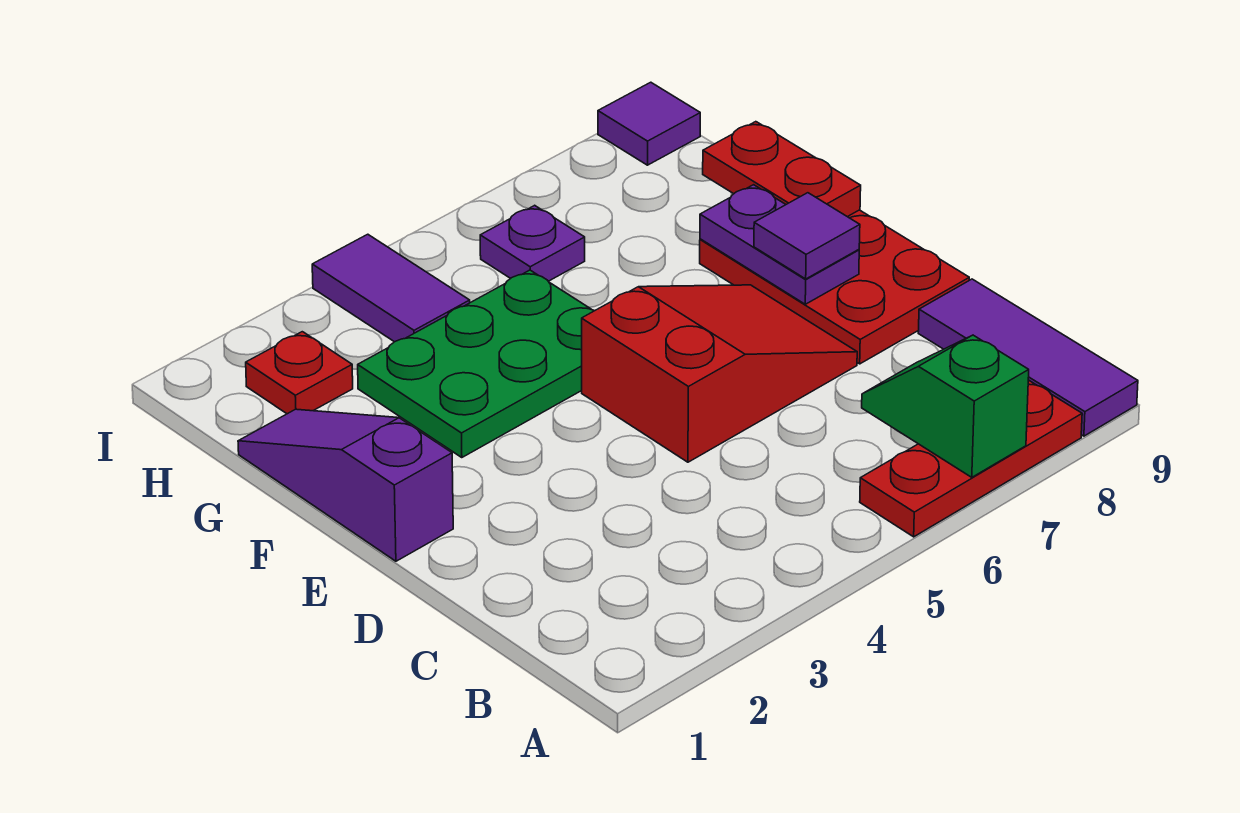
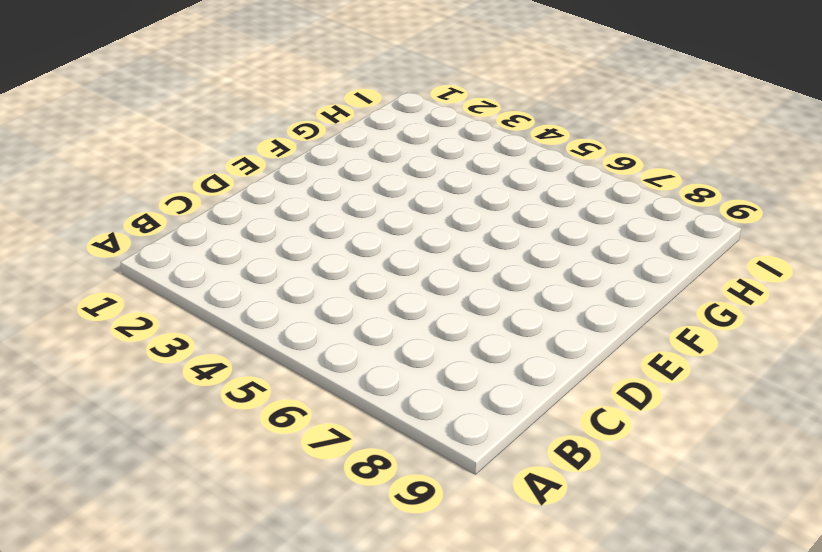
none -> red plate A6:A8 level 1
none -> purple tile A9:C9 level 1
none -> red slope D5:E7 level 1 top 5

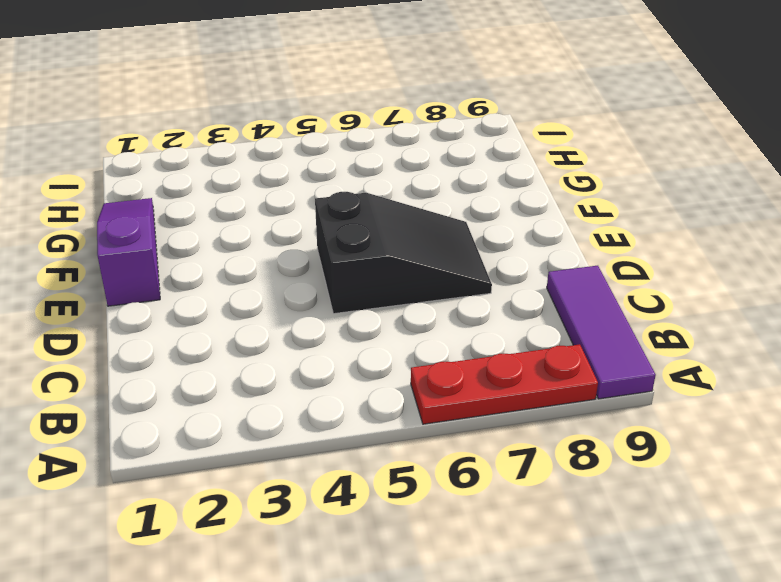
black slope D5:E7 level 1 top 5 -> red slope D5:E7 level 1 top 5
none -> red plate D8:F9 level 1
none -> green plate F3:G5 level 1
none -> red plate H2 level 1

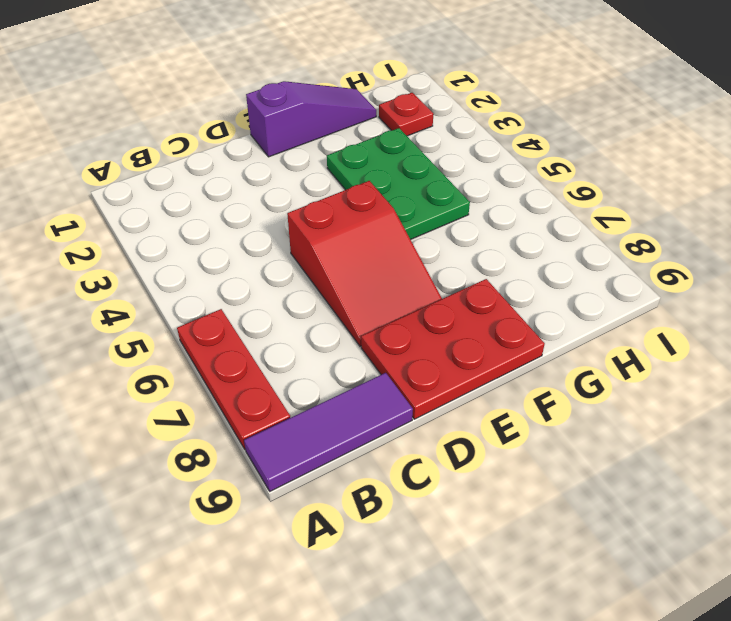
none -> purple tile H4:I4 level 1
none -> purple plate H6 level 1
none -> purple tile I9 level 1

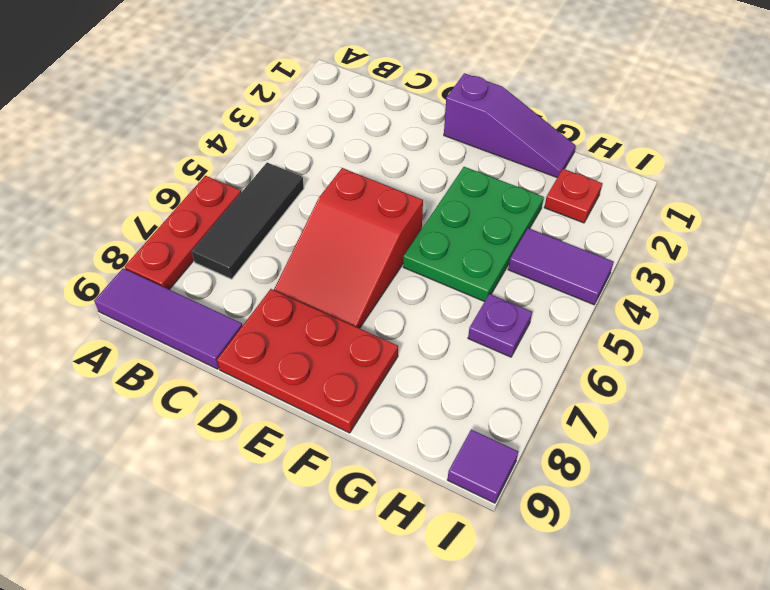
black tile B5:B7 level 1 -> none
none -> green slope A7:B7 level 2 top A
none -> purple plate E8:F8 level 2
none -> red plate F9:G9 level 2

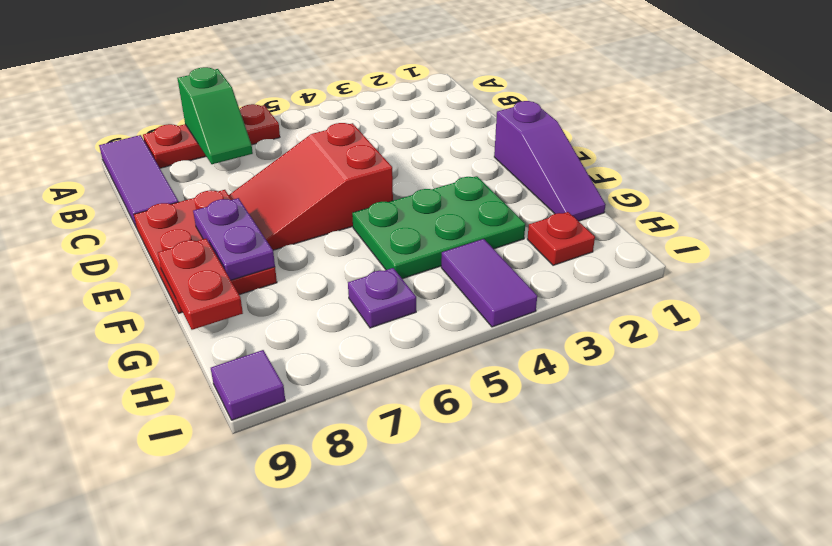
none -> purple tile E8 level 3

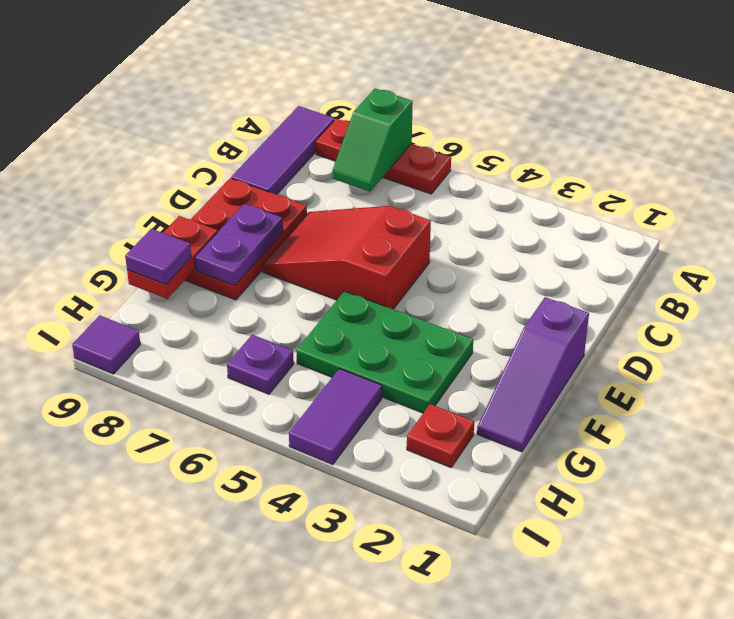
purple tile G9 level 3 -> purple tile E8 level 3

